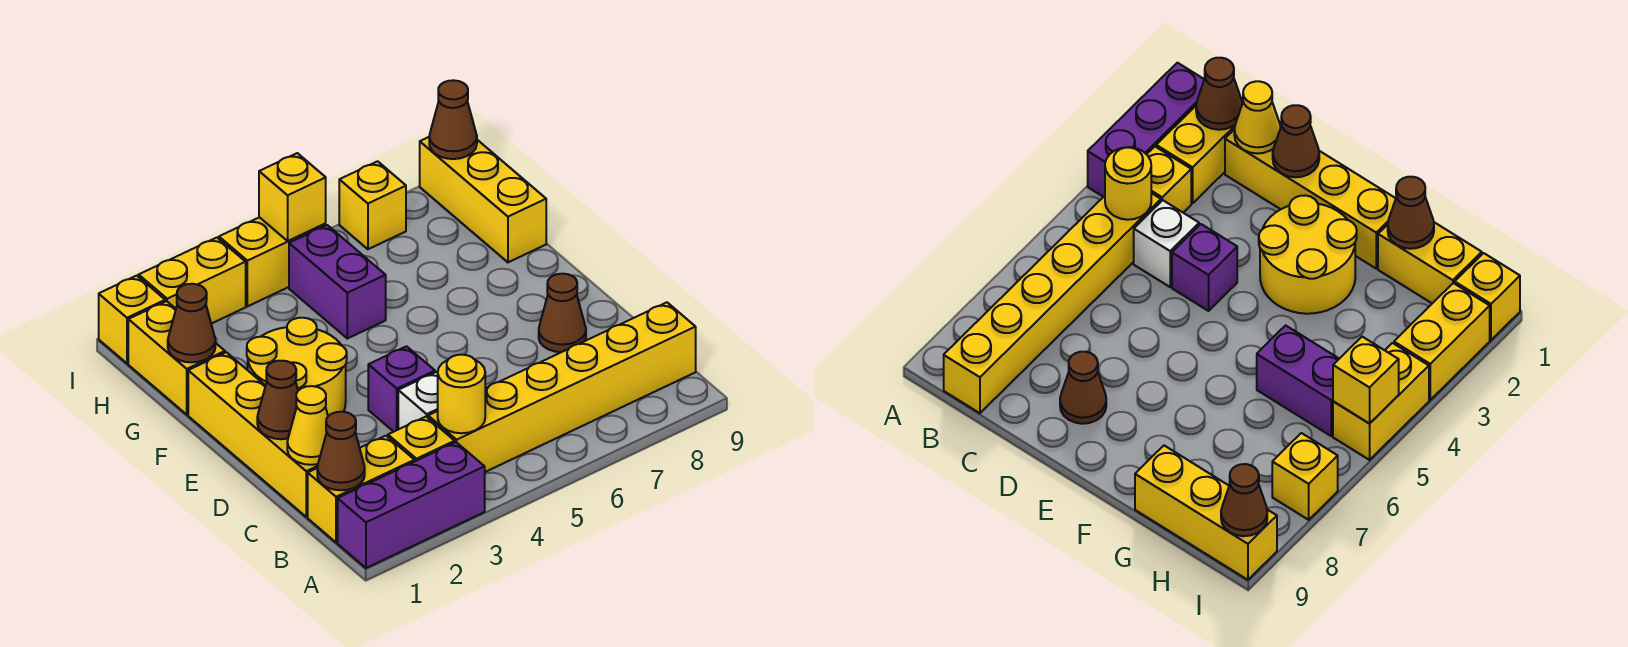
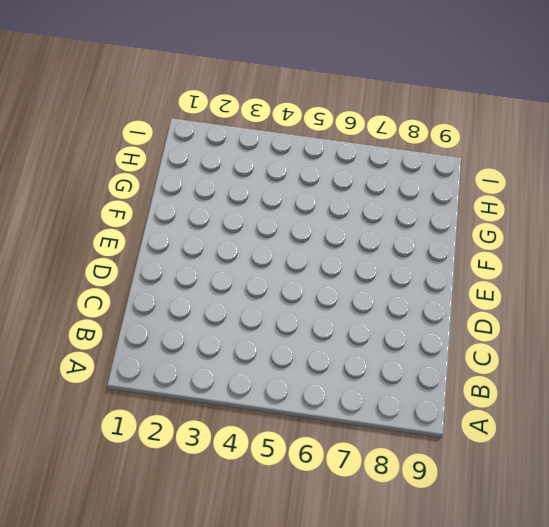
none -> purple brick A1:A3 level 1
none -> yellow brick B1:B2 level 1
none -> yellow brick B3 level 1

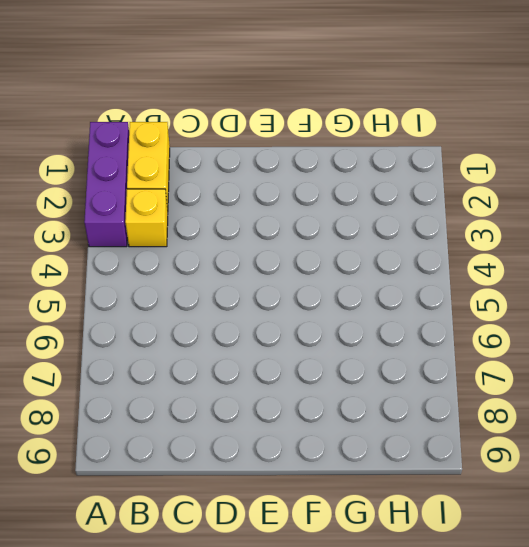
none -> yellow brick B4:B9 level 1
none -> yellow brick C1:F1 level 1
none -> white brick C4 level 1

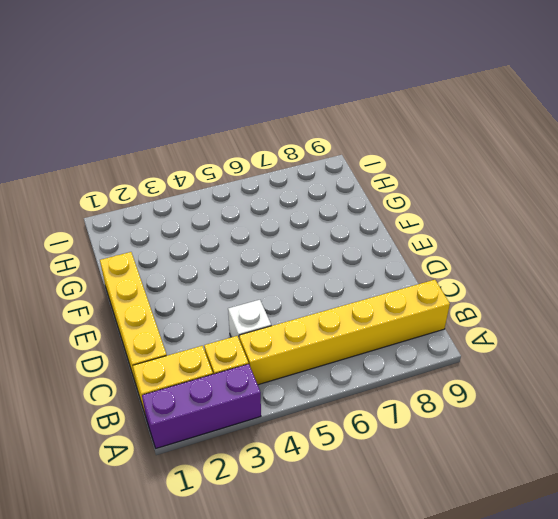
none -> purple brick D4 level 1
none -> brown cone D8 level 1
none -> yellow round brick E2:F3 level 1

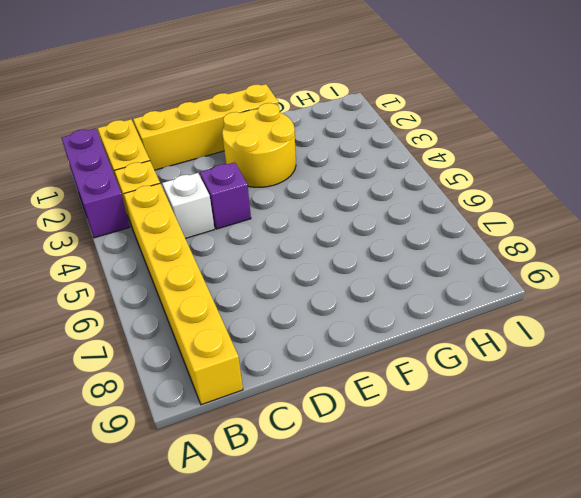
none -> brown cone D8 level 1
none -> yellow brick G1:H1 level 1
none -> purple brick G5:H5 level 1

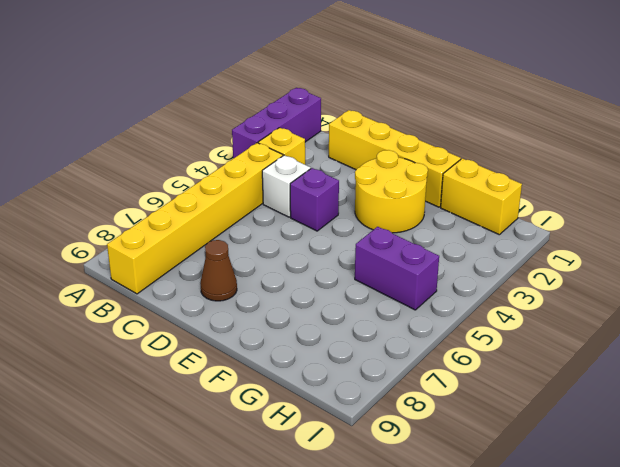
none -> yellow brick B1:B2 level 1
none -> yellow brick G9:I9 level 1
none -> yellow brick I1 level 1

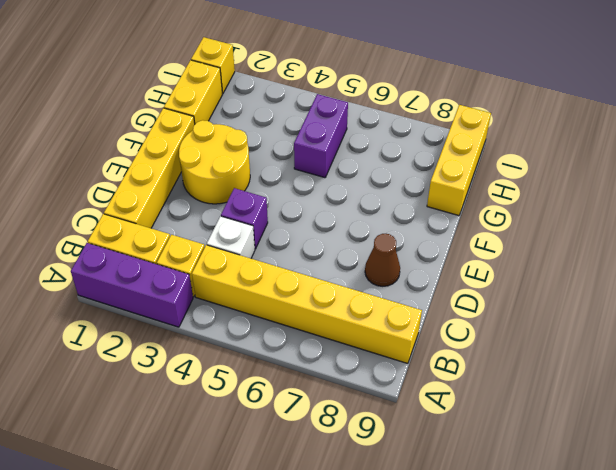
none -> yellow brick I2:I3 level 1
none -> yellow brick I4:I5 level 1
none -> yellow brick I7 level 1

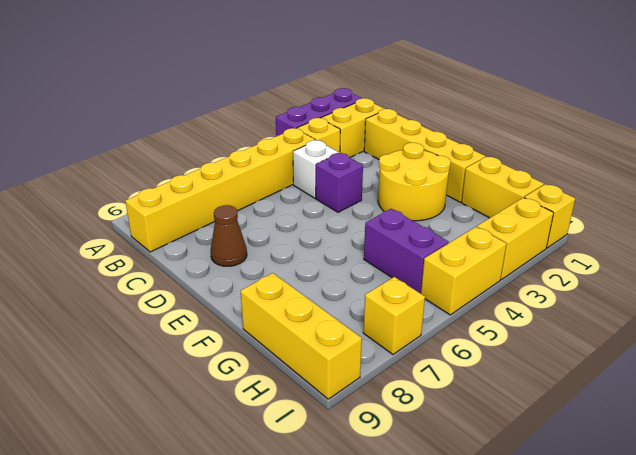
none -> brown cone B1 level 2
none -> yellow round brick B4 level 2
none -> yellow cone C1 level 2

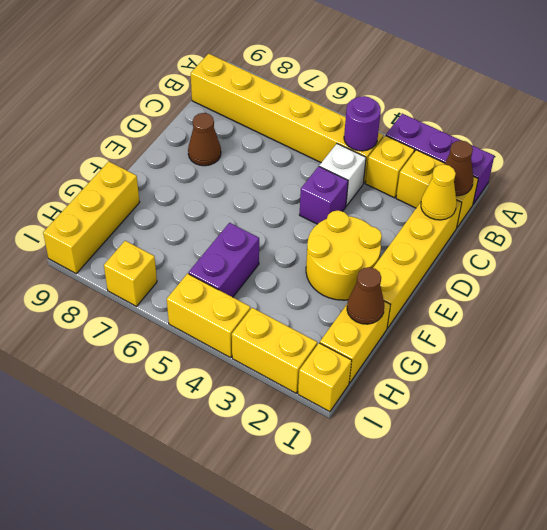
purple round brick B4 level 2 -> yellow round brick B4 level 2
none -> brown cone D1 level 2
none -> yellow brick I5 level 2
none -> brown cone I9 level 2

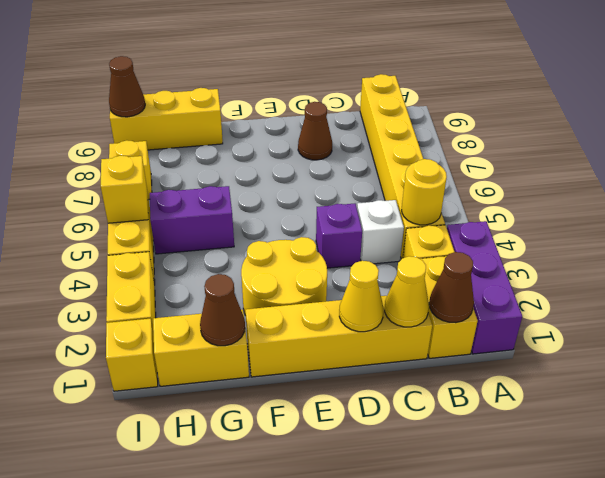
yellow cone D1 level 2 -> brown cone D1 level 2

